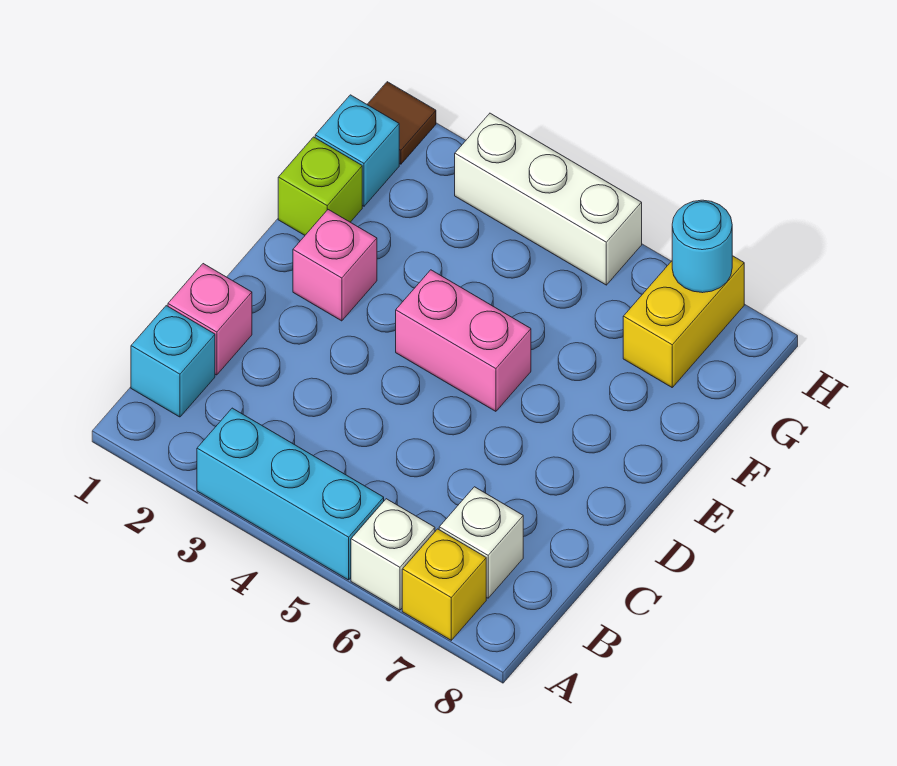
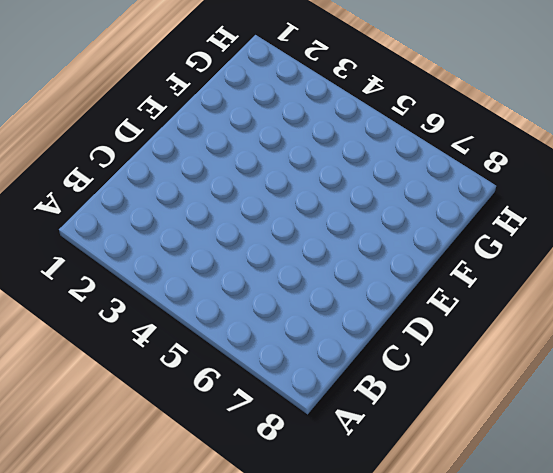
none -> cyan brick A3:A5 level 1
none -> white brick A6 level 1
none -> yellow brick A7 level 1

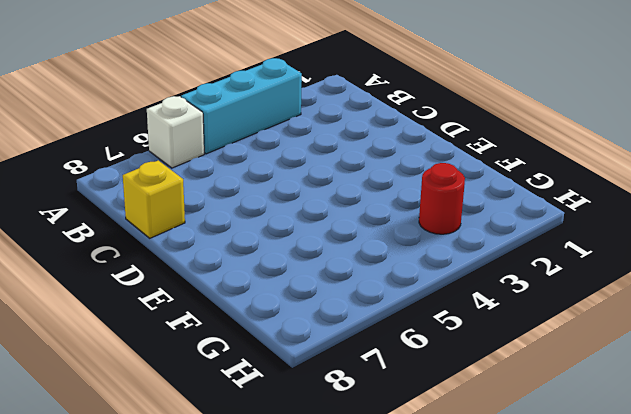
yellow brick C8 level 1 -> yellow brick A7 level 1
red round brick G3 level 1 -> none
none -> cyan brick B1 level 1
none -> white brick B7 level 1
none -> pink brick C1 level 1

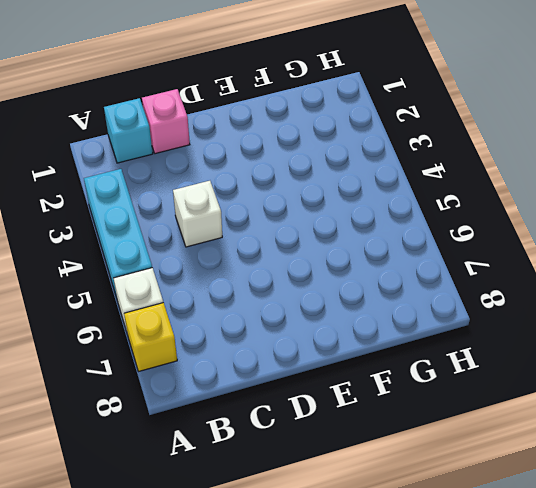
white brick C4 level 1 -> white brick B7 level 1
none -> pink brick E2 level 1
none -> pink brick E4:E5 level 1
none -> lime brick F1 level 1

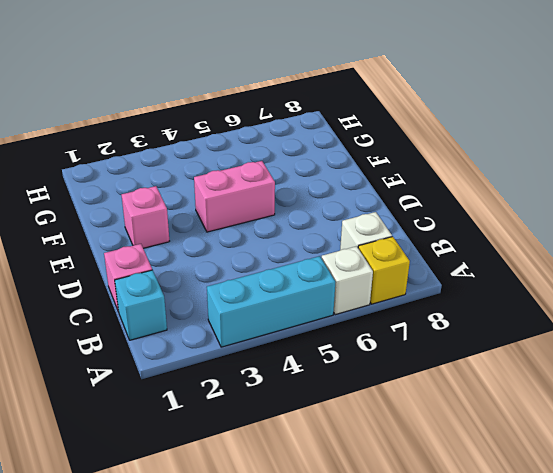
none -> lime brick F1 level 1
none -> cyan brick G1 level 1
none -> yellow brick G7:H7 level 1

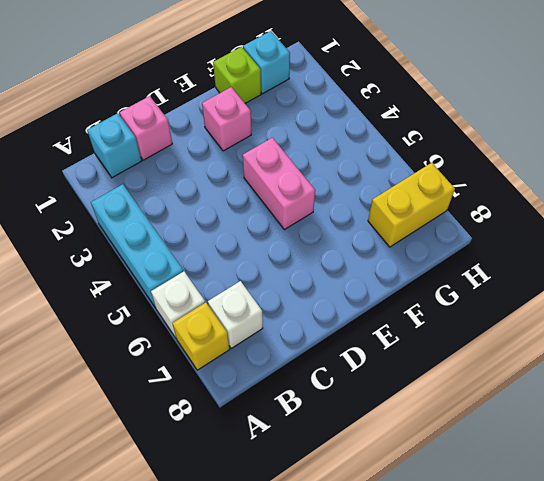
none -> brown tile H1 level 1
none -> white brick H3:H5 level 1
none -> cyan round brick H7 level 2

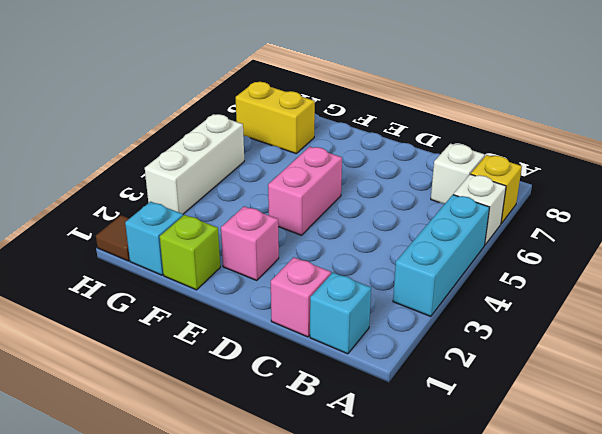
none -> cyan round brick H7 level 2

